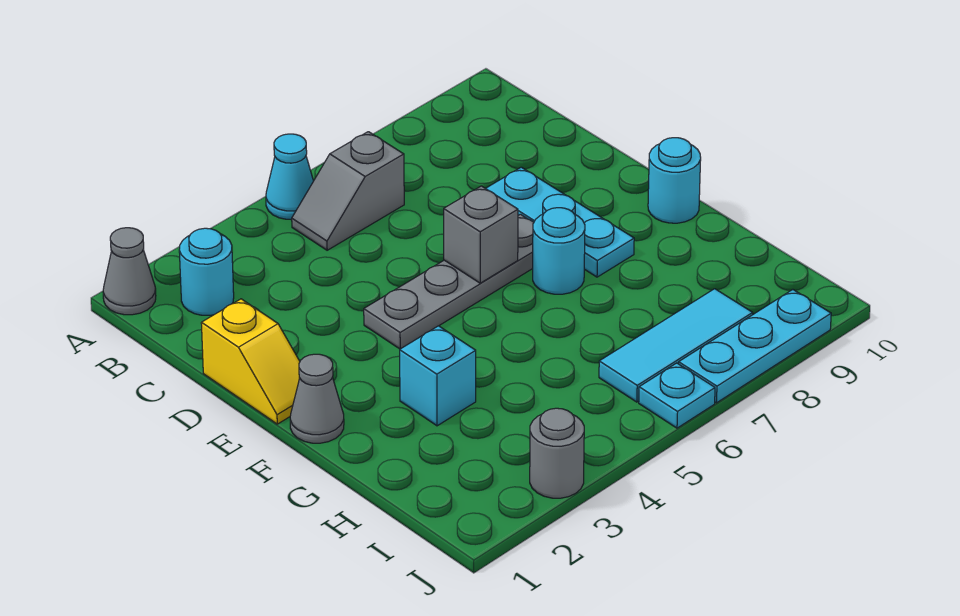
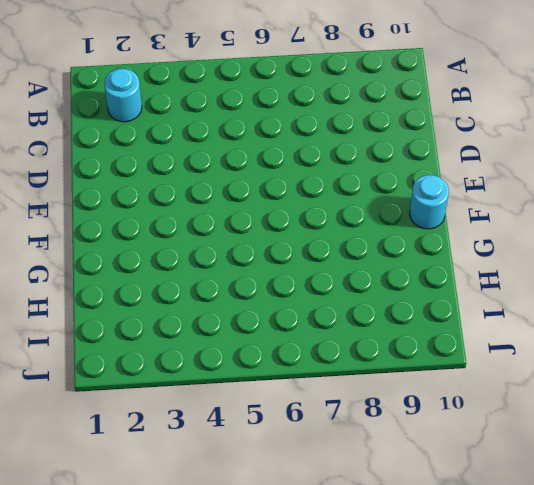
none -> grey cone A1 level 1
none -> cyan cone A5 level 1
none -> grey slope B5:B6 level 1 top 6

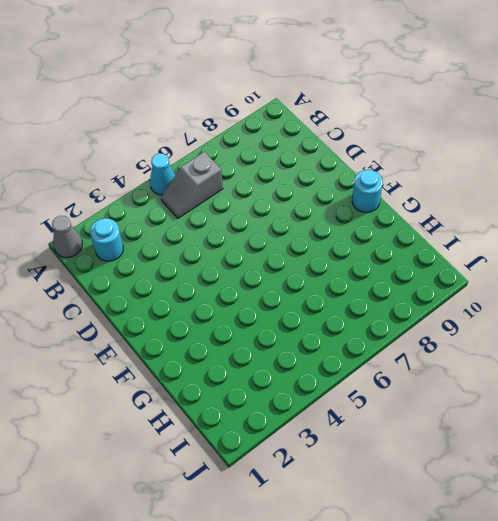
none -> yellow slope D1:E1 level 1 top D
none -> cyan plate D8:F8 level 1
none -> grey plate E4:E7 level 1

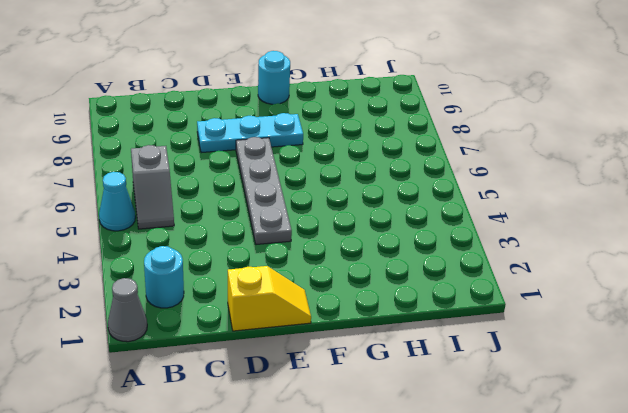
none -> grey cone F1 level 1
none -> cyan round brick F7 level 1
none -> cyan brick G3 level 1

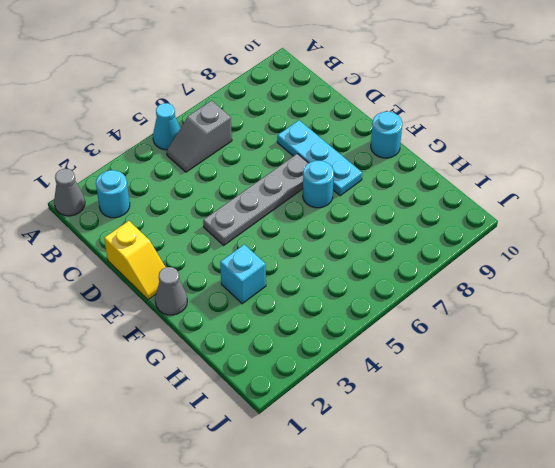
none -> cyan tile I6:I8 level 1
none -> grey round brick J3 level 1
none -> cyan plate J6 level 1

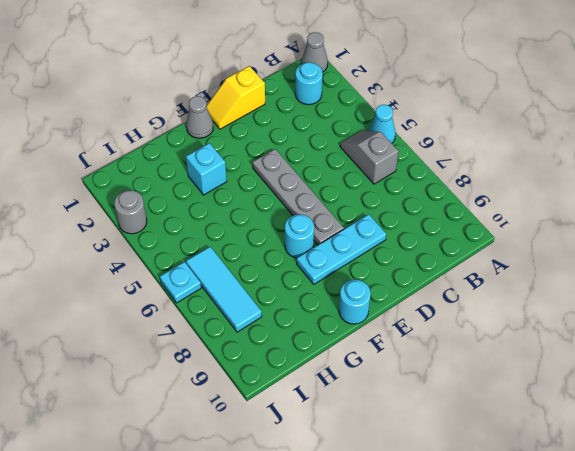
none -> cyan plate J7:J9 level 1
none -> grey brick E6 level 2

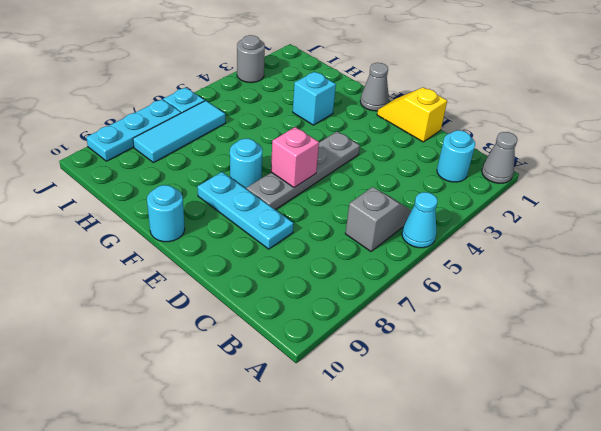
pink brick E6 level 2 -> grey brick E6 level 2

